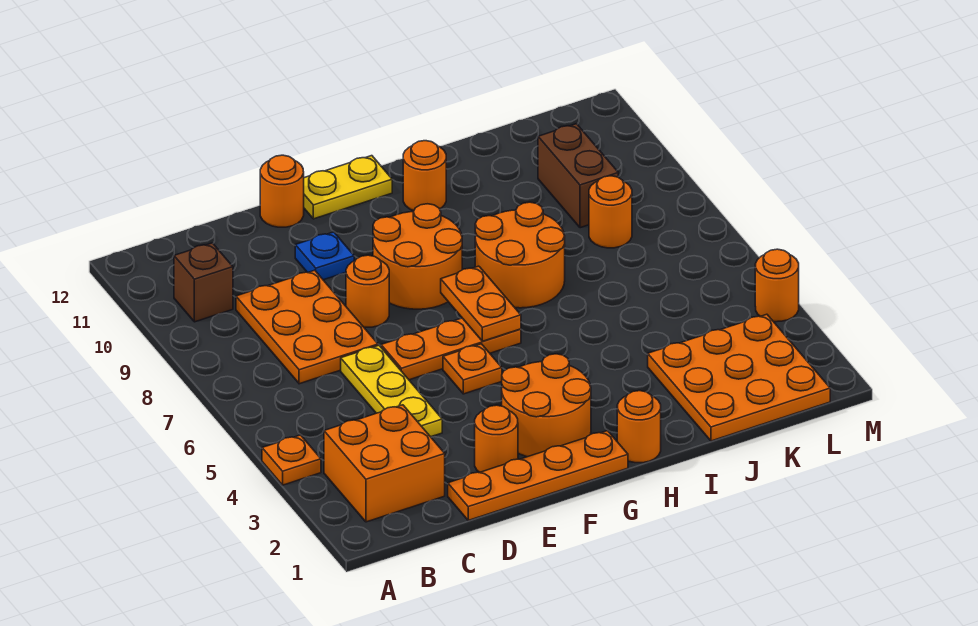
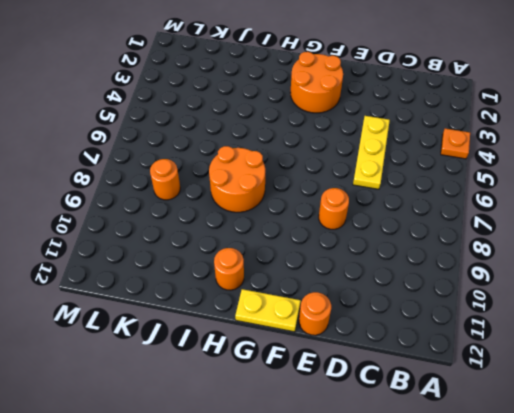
none -> orange brick B2:C3 level 1
none -> brown brick B10 level 1
none -> orange plate C7:D9 level 1

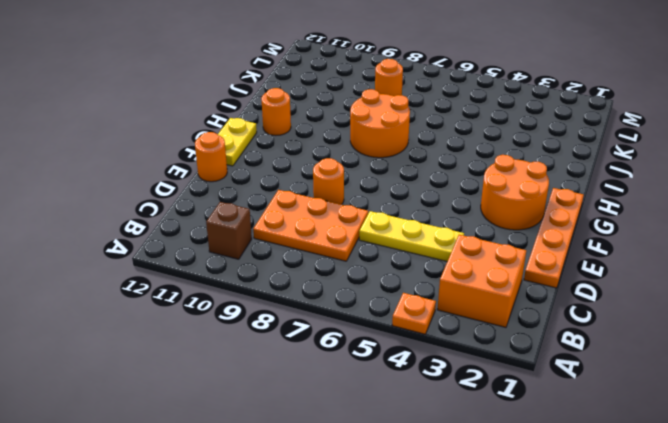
none -> orange round brick E2 level 1
none -> orange plate E6:G6 level 1
none -> blue plate E10 level 1

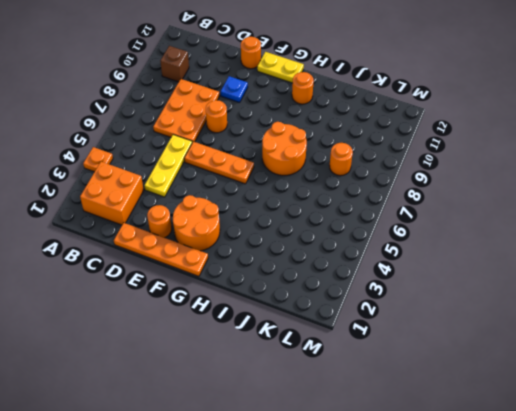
none -> orange plate F5 level 1
none -> orange round brick F8:G9 level 1
none -> orange round brick H1 level 1

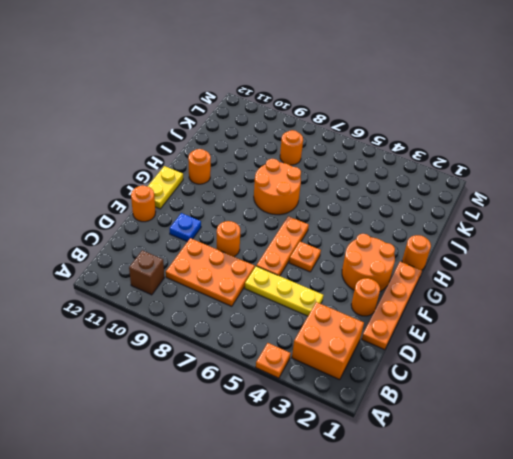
none -> orange round brick F8:G9 level 1
none -> orange plate J1:L3 level 1
none -> brown brick K9:K10 level 1

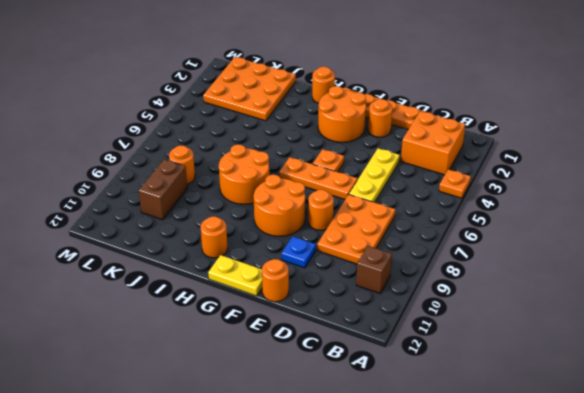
none -> orange round brick M4 level 1
none -> orange plate G6:G7 level 2

